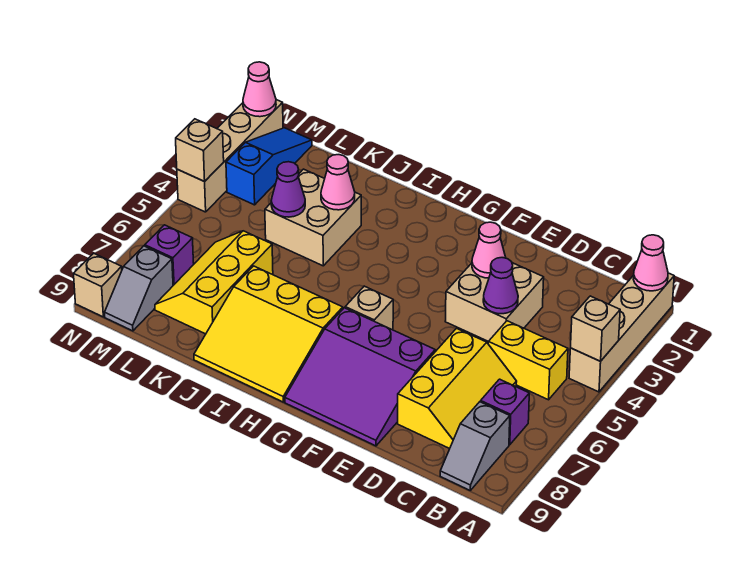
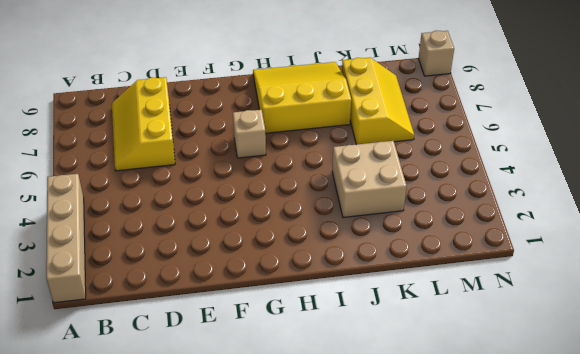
none -> yellow brick B5:C5 level 1
none -> purple brick B7 level 1
none -> grey slope B8:B9 level 1 top 8

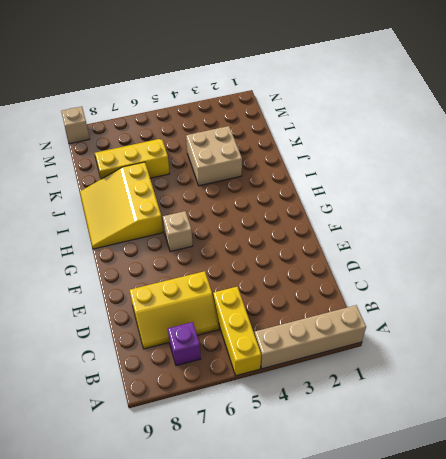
yellow brick A5:C5 level 1 -> yellow brick B5:C5 level 1
none -> grey slope B8:B9 level 1 top 8
none -> tan brick D3:E4 level 1
none -> purple slope E7:G9 level 1 top 7

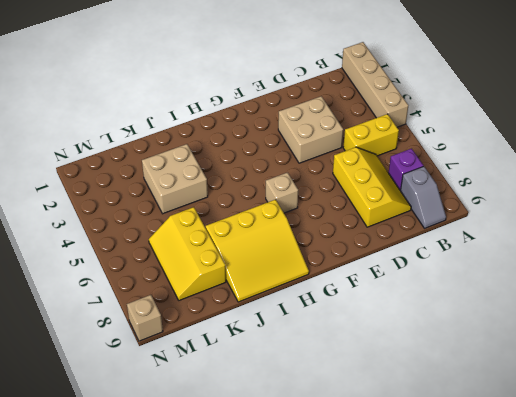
none -> purple slope E7:G9 level 1 top 7
none -> blue slope M1:M3 level 1 top 3
none -> purple brick M7 level 1

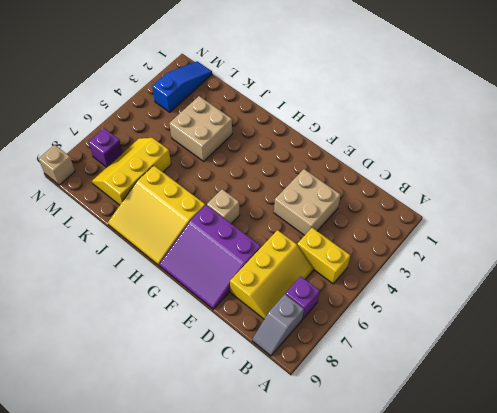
none -> tan brick A1:A4 level 1
none -> grey slope M8:M9 level 1 top 8
none -> tan brick N1:N4 level 1

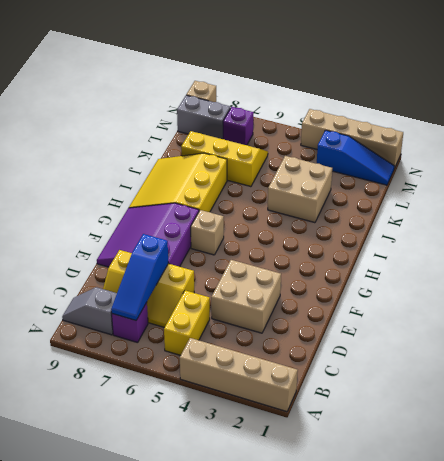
blue slope B7:D7 level 2 top D -> none
grey brick M8:M9 level 1 -> grey slope M8:M9 level 1 top 8
none -> pink cone A1 level 2
none -> tan brick A4 level 2
none -> purple cone D4 level 2

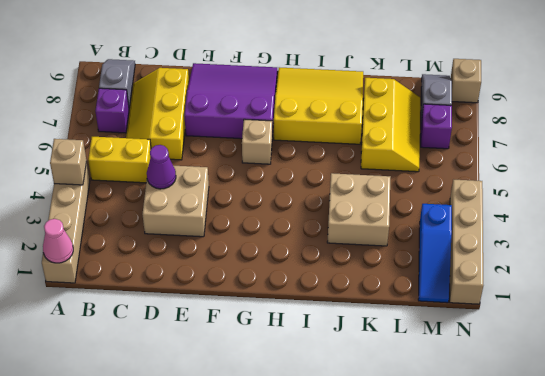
none -> pink cone E3 level 2
none -> pink cone J3 level 2
none -> purple cone K4 level 2

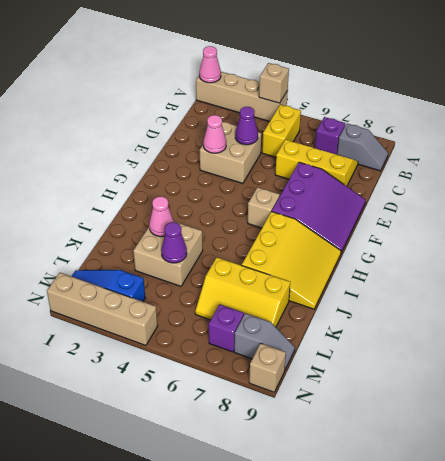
none -> pink cone N1 level 2
none -> tan brick N4 level 2

